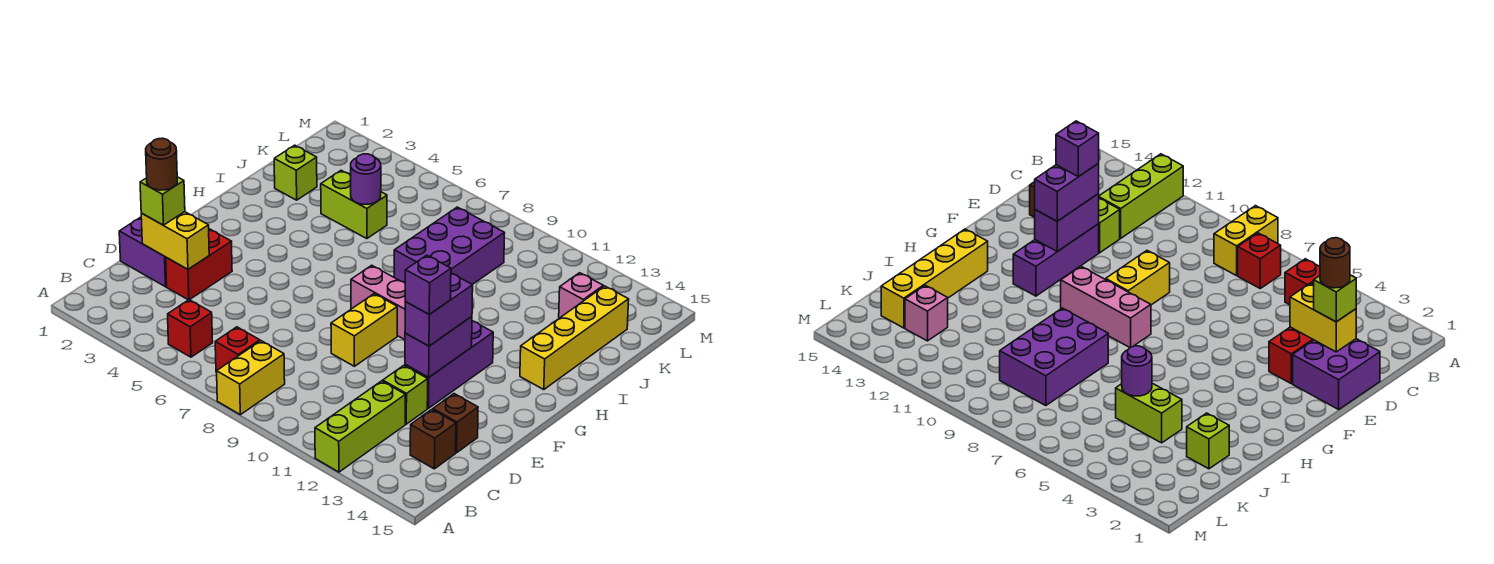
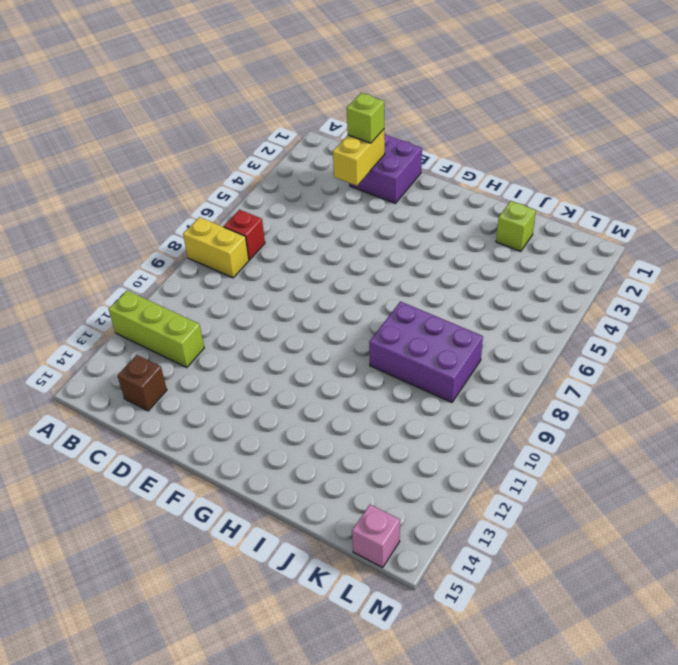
pink brick L15 level 1 -> pink brick K13 level 1
none -> red brick B5 level 1
none -> red brick D3:E3 level 1
none -> lime brick D12 level 1

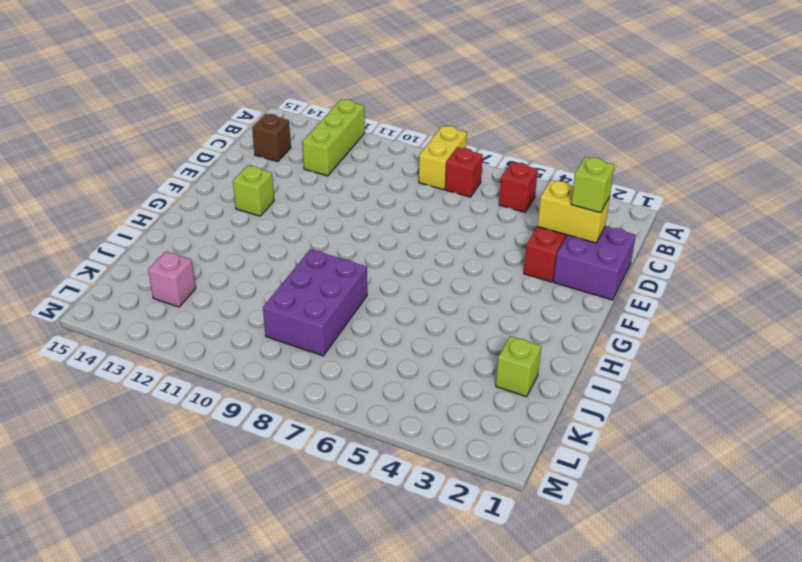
lime brick F13 level 1 -> lime brick D12 level 1
none -> brown brick D14 level 1
none -> yellow brick E9:F9 level 1
none -> purple brick E12:G12 level 1

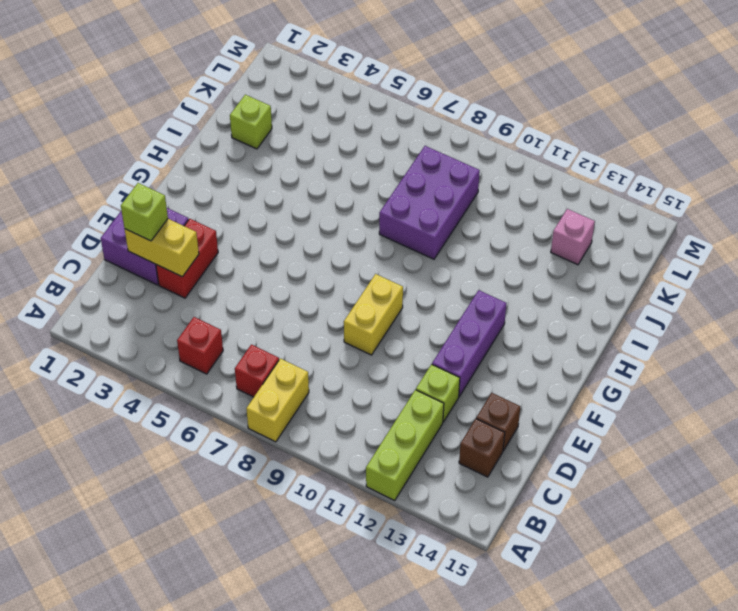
none -> pink brick G8:G10 level 1
none -> yellow brick H14:K14 level 1
none -> lime brick J4:J5 level 1

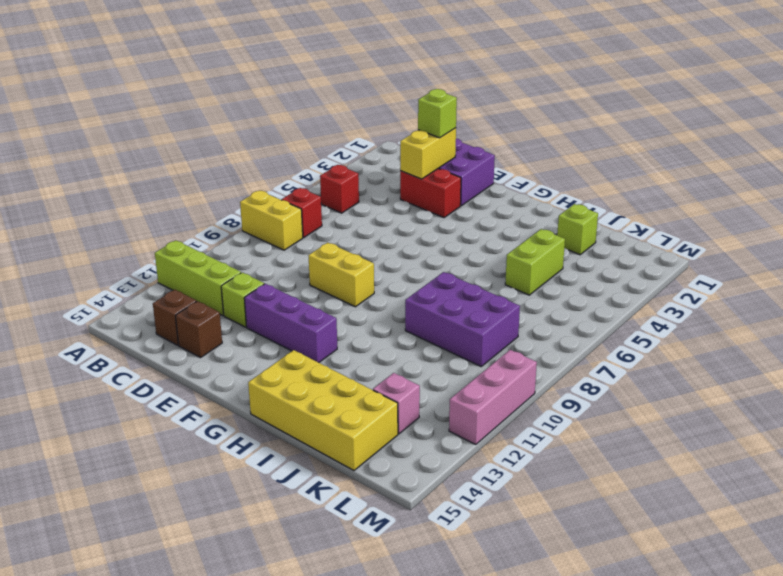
yellow brick H14:K15 level 1 -> yellow brick H14:K14 level 1
pink brick M10:M12 level 1 -> pink brick G8:G10 level 1
none -> purple brick E12:F12 level 2
none -> purple round brick J5 level 2
none -> purple brick E12:F12 level 3

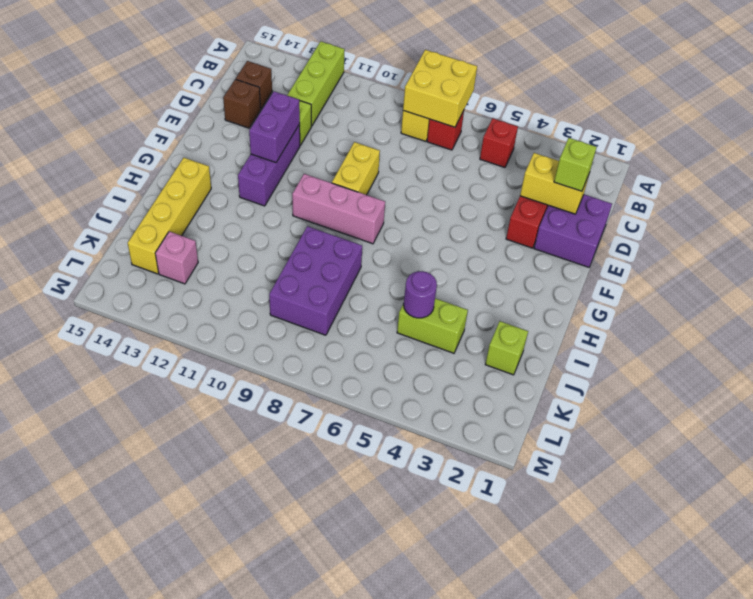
yellow brick A7:B8 level 2 -> none
none -> purple brick E12:F12 level 3
none -> brown round brick D2 level 4
none -> purple brick E12 level 4

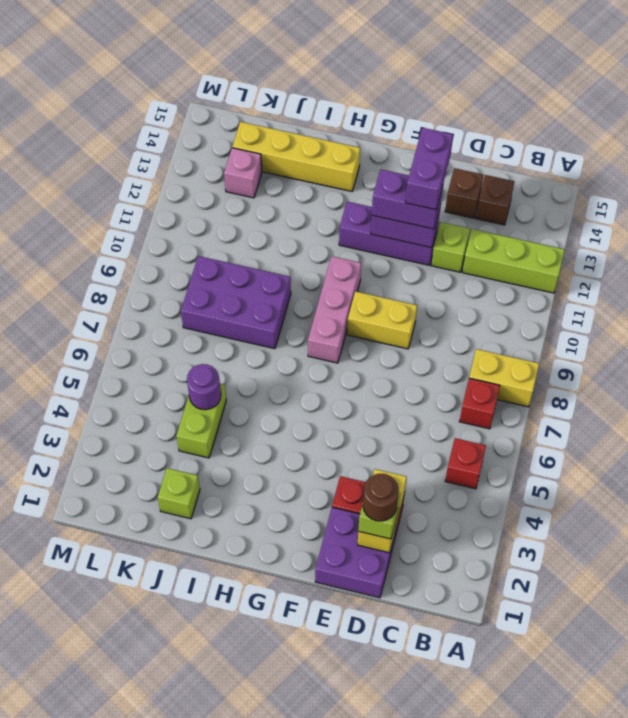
purple brick E12:E13 level 4 -> purple brick E12 level 4

